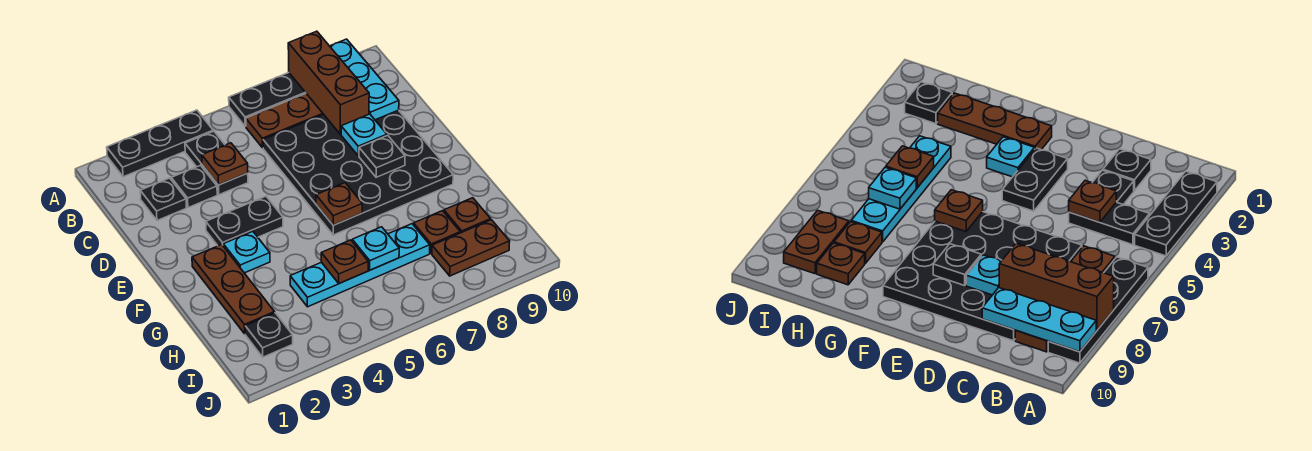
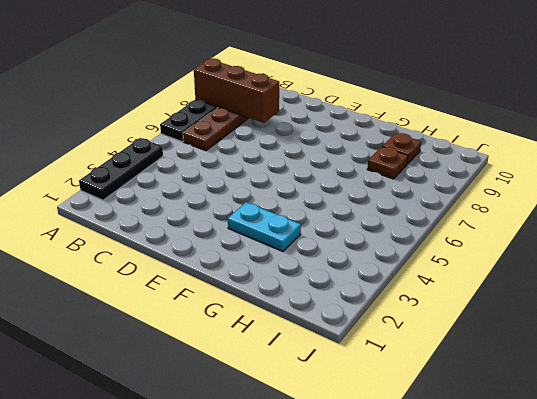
cyan plate F3:G3 level 1 -> cyan plate F3 level 1
none -> black plate B4:C4 level 1
none -> black plate C2 level 1
none -> black plate C3 level 1

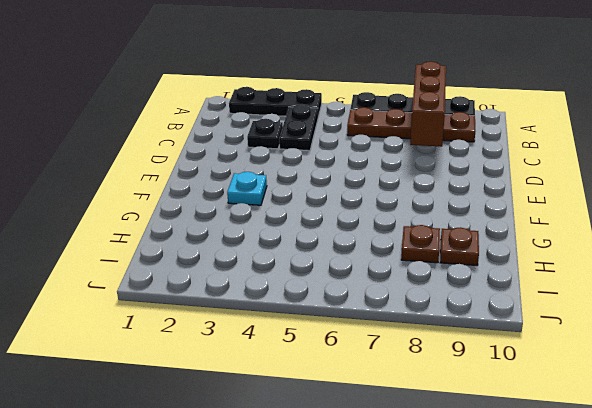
none -> black plate C2 level 1
none -> black plate C6:F9 level 1
none -> black plate E3:E4 level 1

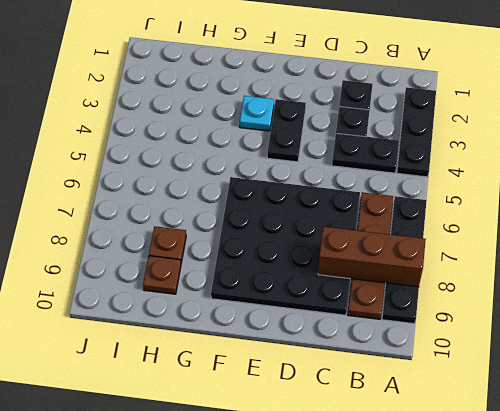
none -> brown plate F2:H2 level 1
none -> cyan plate H4:H7 level 1
none -> black plate I2 level 1

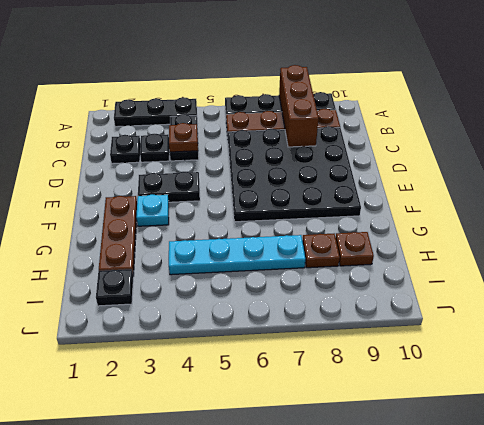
none -> brown plate I8:I9 level 1
none -> cyan plate A9:C9 level 2
none -> cyan plate D8 level 2

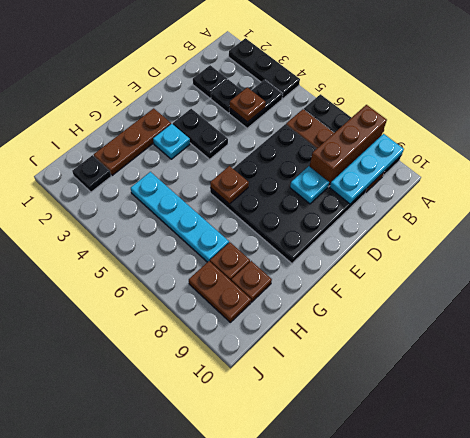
none -> black plate E8 level 2
none -> brown plate H5 level 2
none -> cyan plate H6 level 2

